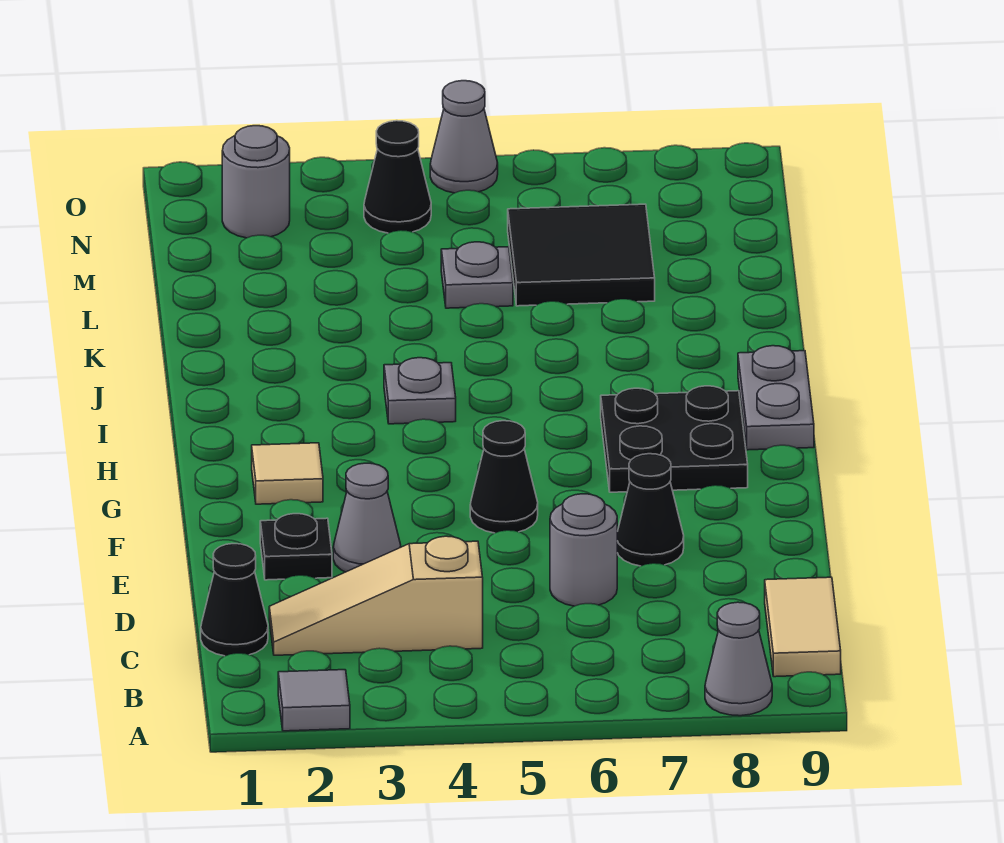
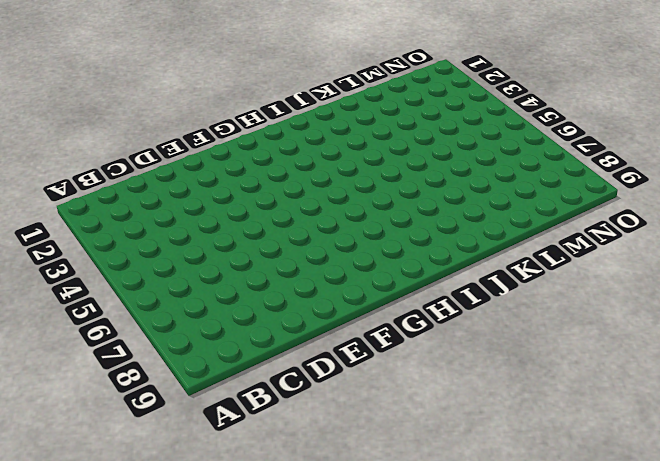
none -> grey tile A2 level 1
none -> grey cone A8 level 1
none -> tan tile B9:C9 level 1

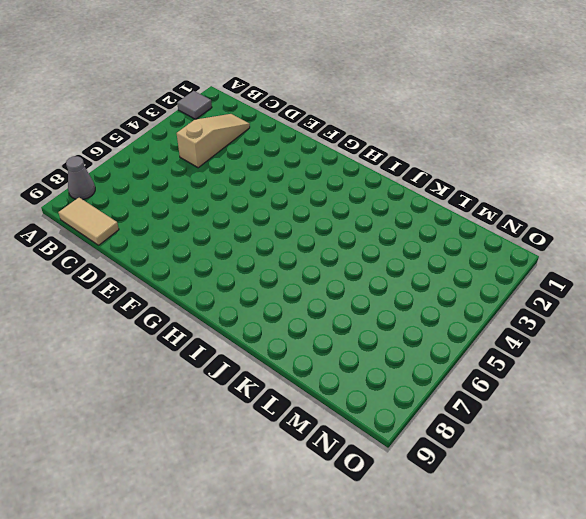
none -> black cone C1 level 1
none -> grey round brick D6 level 1
none -> black plate E2 level 1

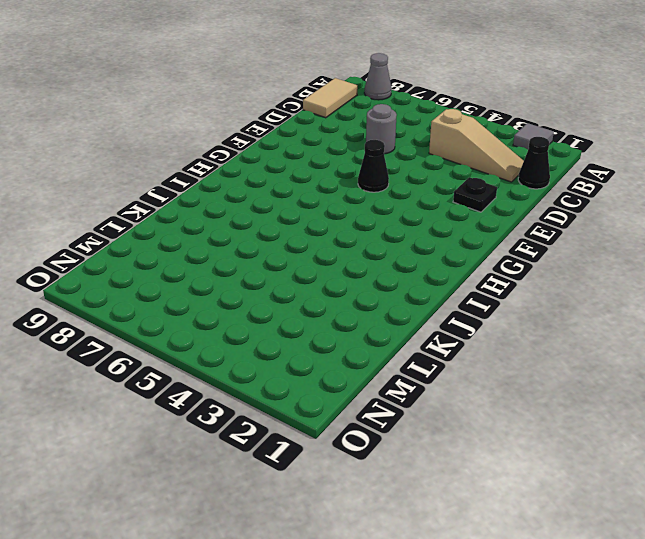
none -> grey cone E3 level 1
none -> black cone E7 level 1
none -> tan tile G2 level 1

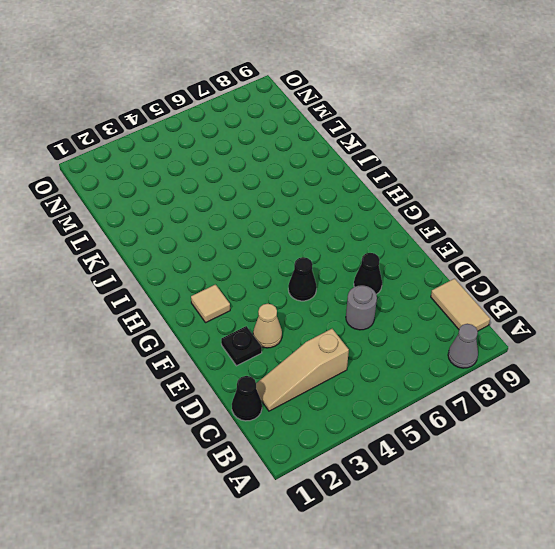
tan cone E3 level 1 -> grey cone E3 level 1
none -> grey tile A2 level 1
none -> black plate G7:H8 level 1
none -> grey plate H9:I9 level 1

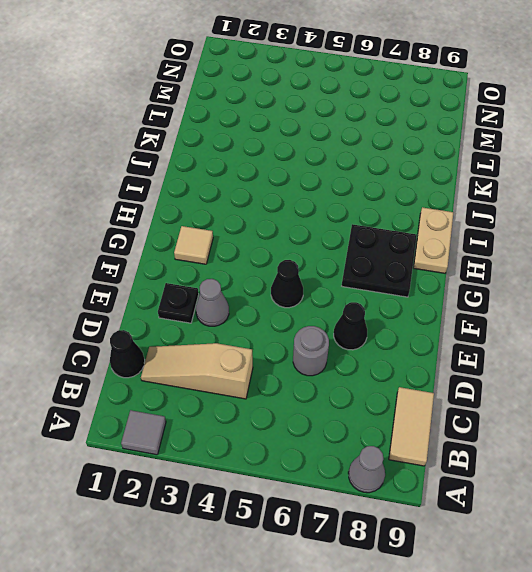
tan plate H9:I9 level 1 -> grey plate H9:I9 level 1
none -> grey plate I4 level 1
none -> grey plate L5 level 1
none -> black tile L6:M7 level 1

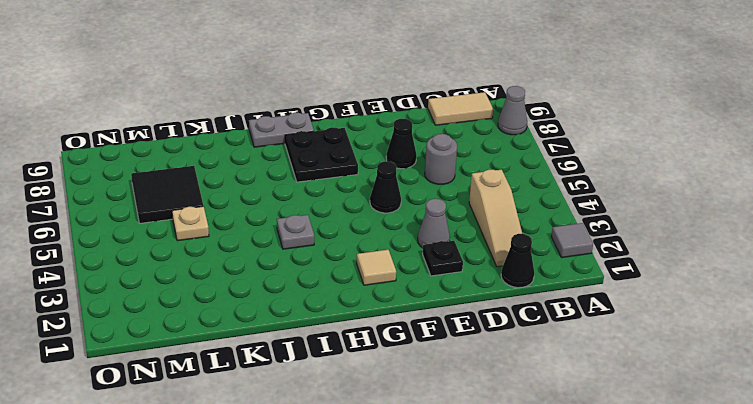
tan plate L5 level 1 -> grey plate L5 level 1
none -> grey round brick N2 level 1
none -> black cone N4 level 1
none -> grey cone O5 level 1

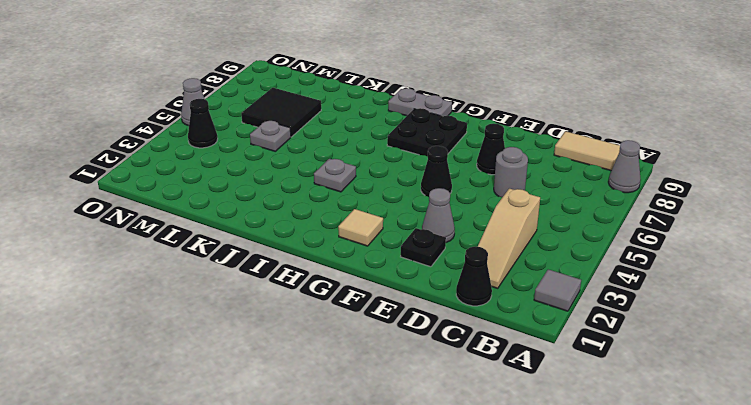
none -> grey round brick N2 level 1

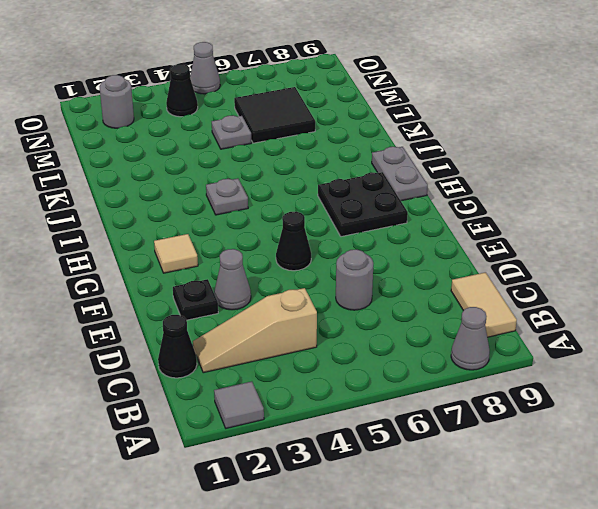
none -> black cone E7 level 1

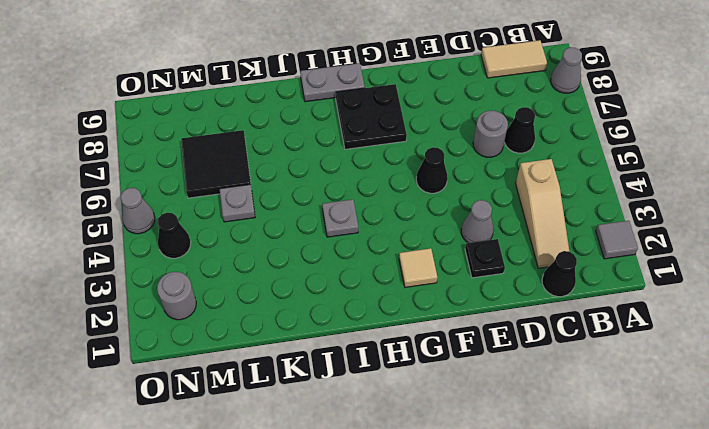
black cone C6 level 1 -> black cone E7 level 1

